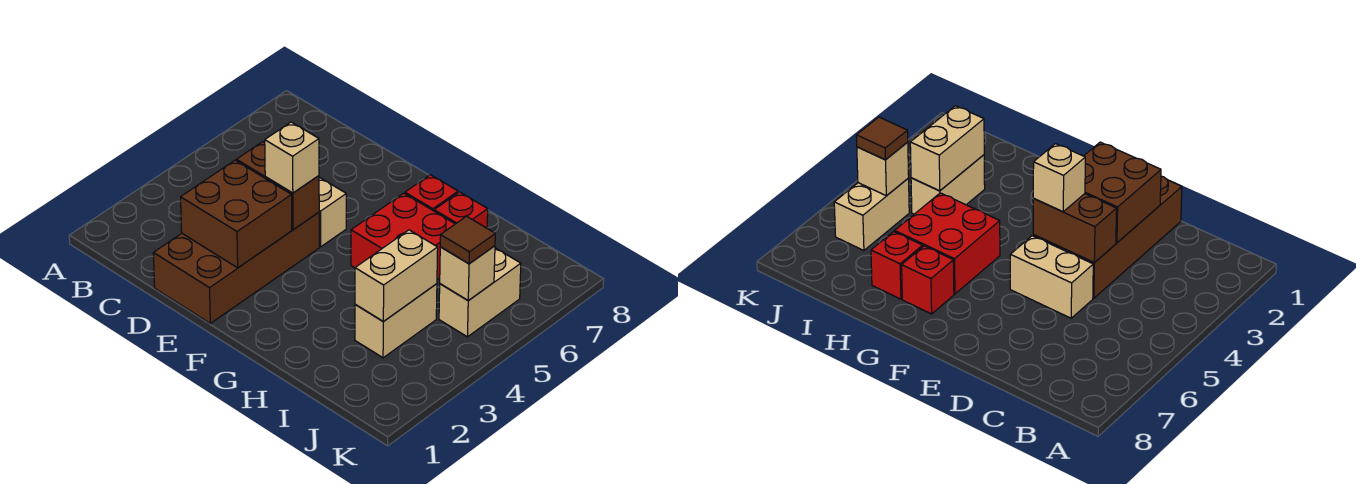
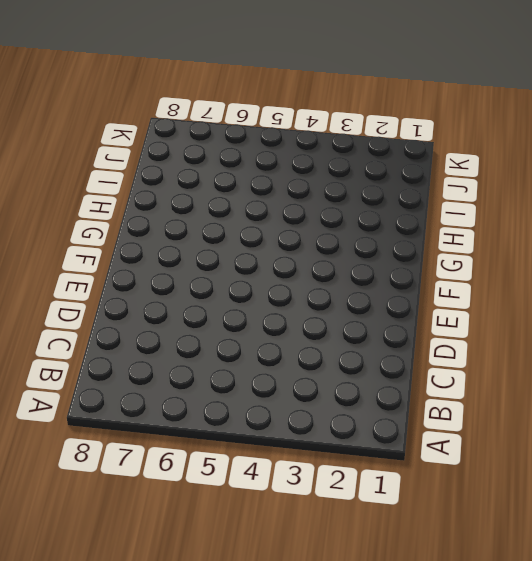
none -> brown brick D1:E4 level 1
none -> tan brick D5:E5 level 1
none -> red brick G5:H6 level 1

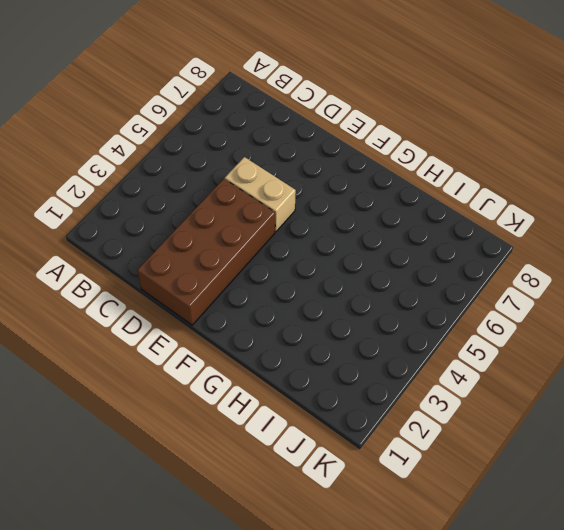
none -> red brick G5:H6 level 1
none -> red brick G7 level 1
none -> red brick H7 level 1

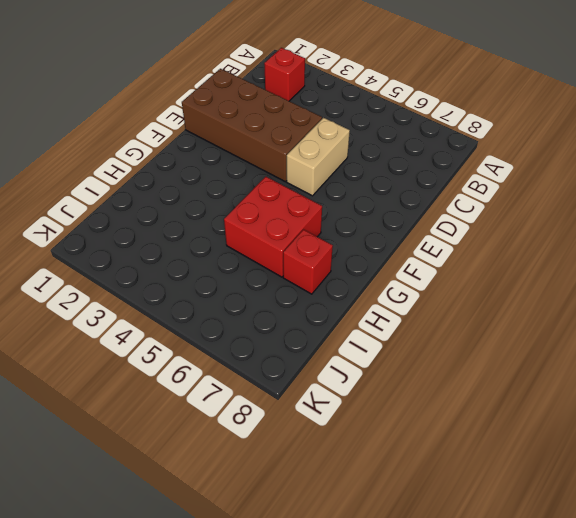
red brick B2 level 1 -> red brick G7 level 1
none -> tan brick I3:I4 level 1
none -> tan brick J5:J6 level 1
none -> brown brick D2:E3 level 2

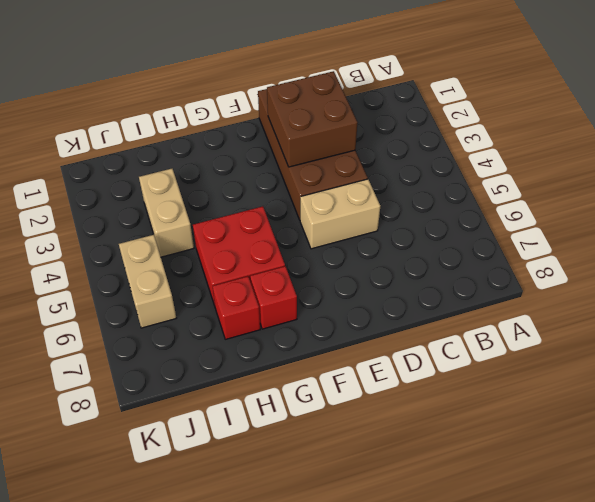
none -> brown brick D4:E4 level 2
none -> tan brick I3:I4 level 2
none -> tan brick J5 level 2

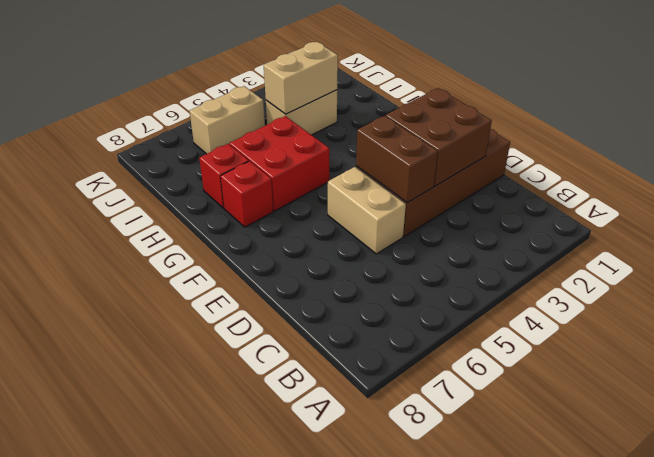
none -> tan brick J5 level 2
none -> tan brick E4 level 3
none -> brown tile J5 level 3

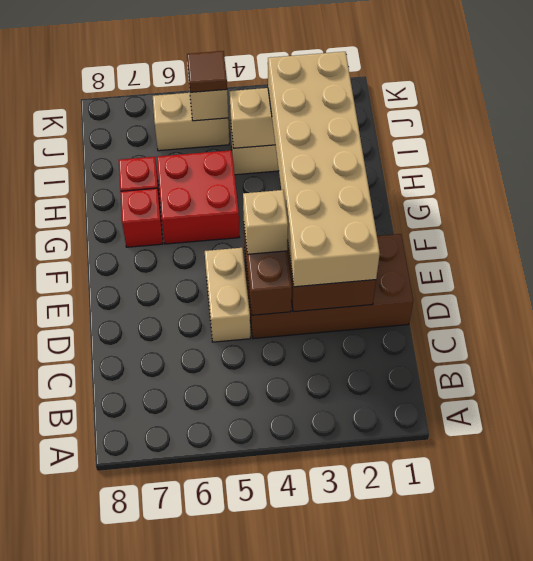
tan brick D2:I3 level 3 -> none

